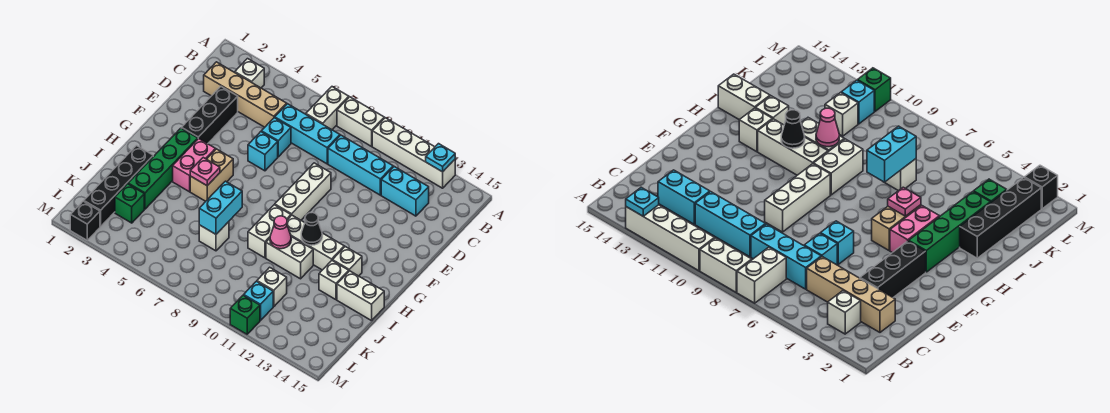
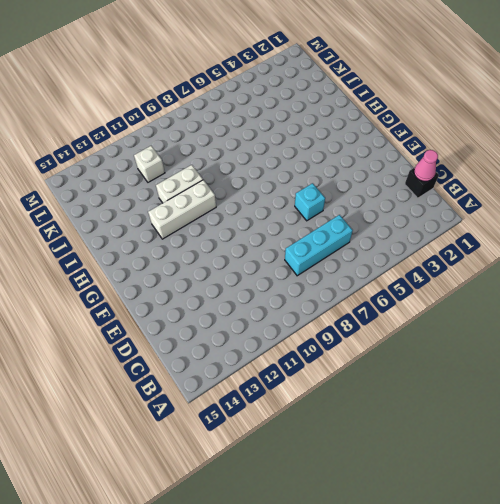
black brick C1 level 1 -> black brick M2 level 1
pink cone C1 level 2 -> pink cone I10 level 2
none -> white brick A7:B7 level 1
none -> white brick A8:A9 level 1
none -> white brick A10:A13 level 1
none -> white brick B3 level 1

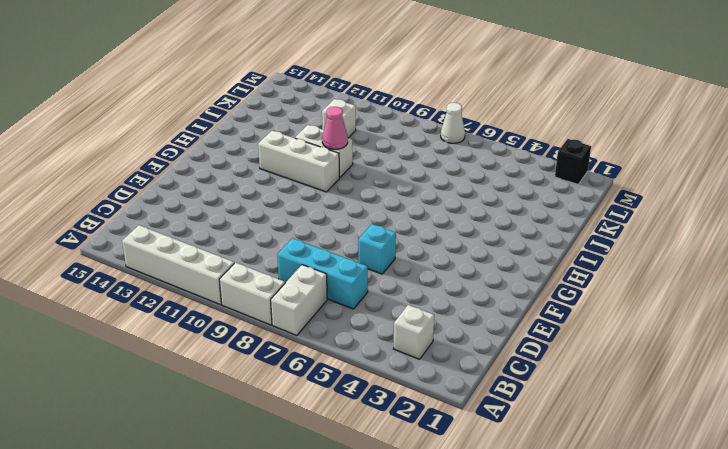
white cone M7 level 1 -> none
none -> tan brick C2:C5 level 1
none -> cyan brick C9:C11 level 1
none -> cyan brick C12:C13 level 1
none -> black brick D3:F3 level 1

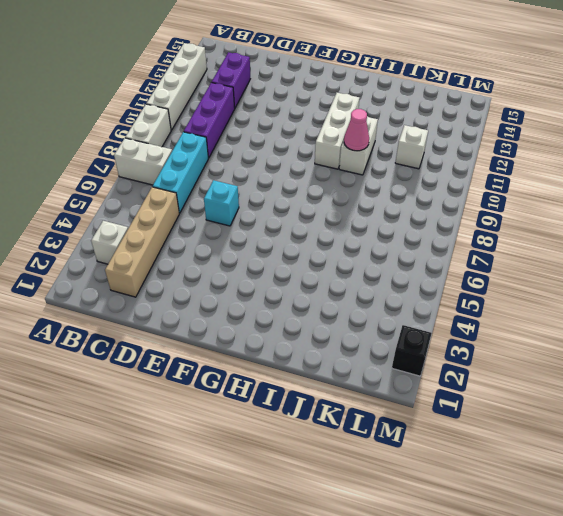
purple brick C9:C11 level 1 -> cyan brick C9:C11 level 1
purple brick C12:C13 level 1 -> cyan brick C12:C13 level 1
none -> black brick D3:F3 level 1
none -> cyan brick D6 level 1
none -> white brick E9:G9 level 1
none -> green brick G3:J3 level 1

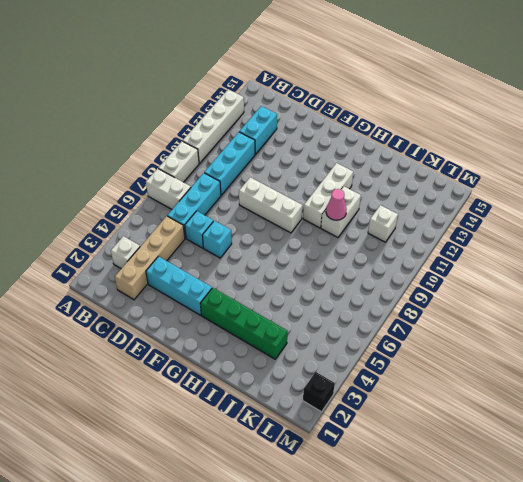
cyan brick D3:F3 level 1 -> black brick D3:F3 level 1
none -> pink brick G4:H4 level 1
none -> tan brick G5:H5 level 1
none -> white brick H9:I9 level 1
none -> white brick H13 level 1

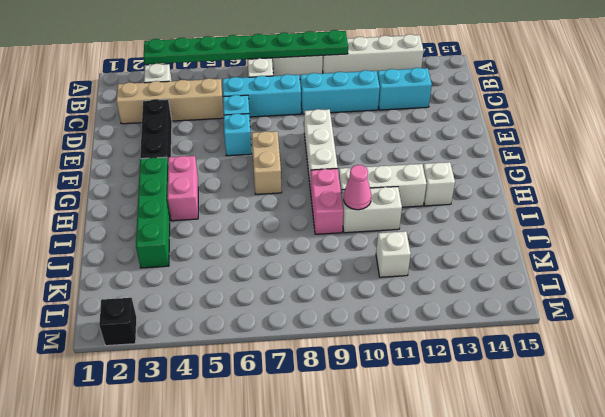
green plate A3:A10 level 2 -> none
tan brick F7:G7 level 1 -> tan brick G5:H5 level 1
pink brick H9:I9 level 1 -> white brick H9:I9 level 1
none -> black brick I2:L2 level 1
none -> white brick I13 level 1
none -> white brick I14:I15 level 1
none -> white brick J7 level 1

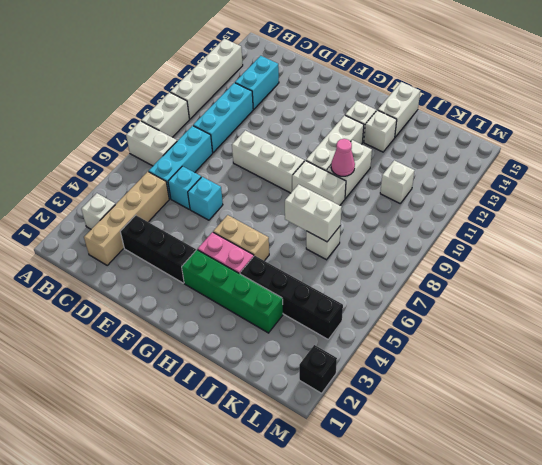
black brick I4:L4 level 1 -> black brick I2:L2 level 1
white brick I7:J7 level 2 -> cyan brick I7:J7 level 2
none -> green brick K3 level 1
none -> cyan brick L11 level 1
none -> green brick M11 level 1
none -> cyan plate A13 level 2

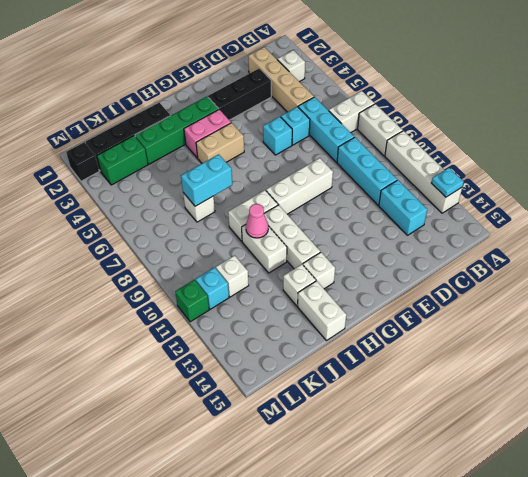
green brick K3:L3 level 1 -> green brick K3 level 1
none -> pink plate H5 level 2
none -> black cone H11 level 2

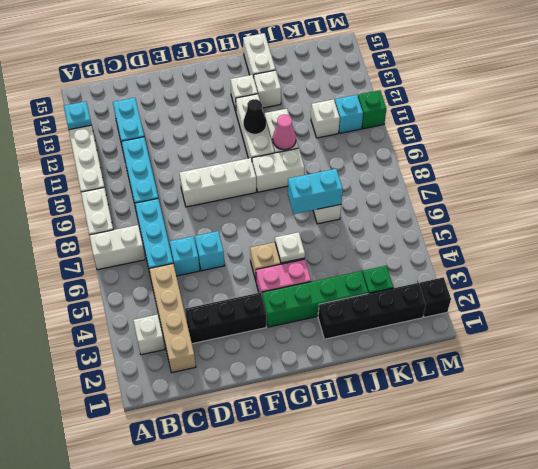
white plate H5 level 2 -> pink plate H5 level 2

